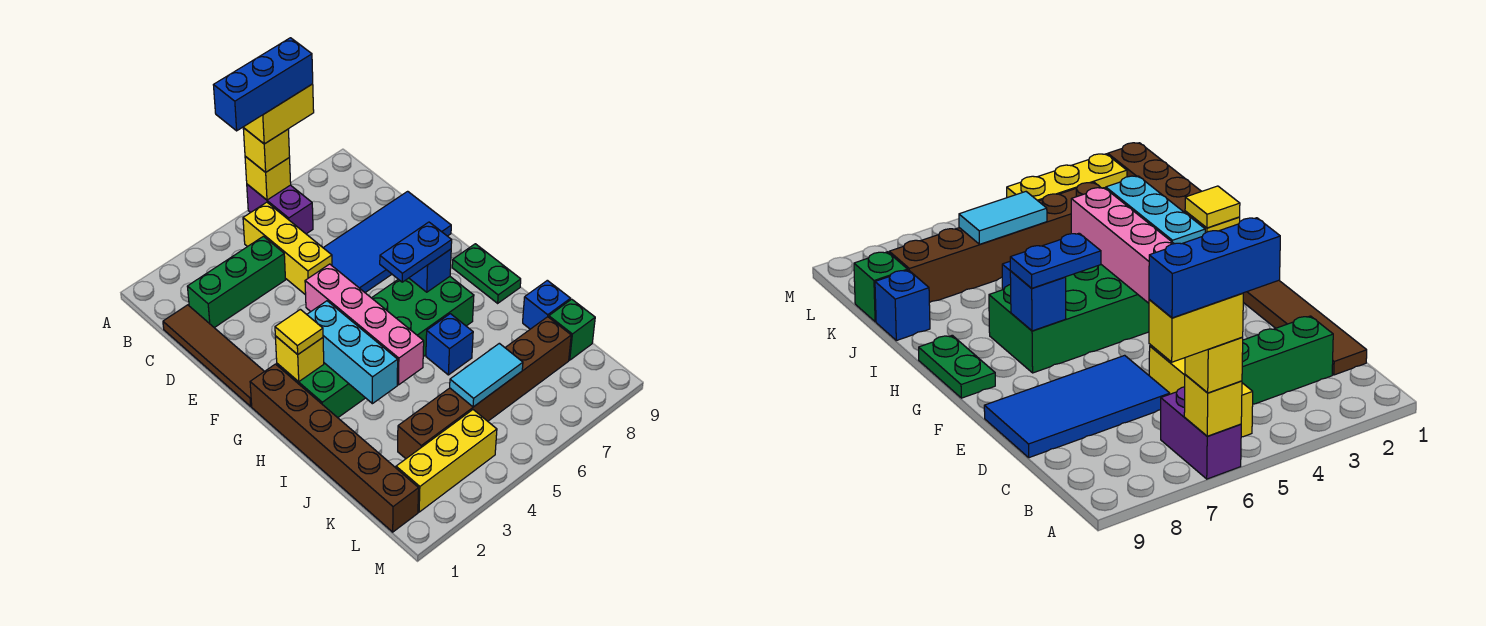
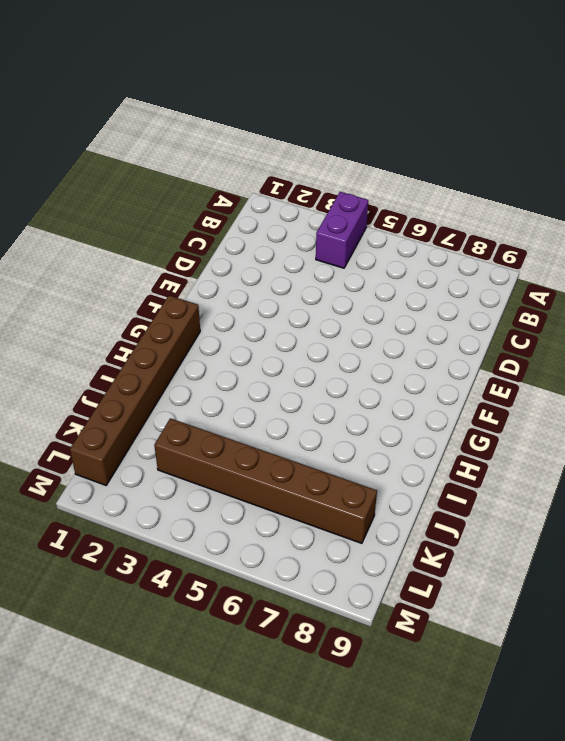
purple brick A4:B4 level 1 -> purple brick A6:B6 level 1
none -> yellow brick B5:D5 level 1
none -> brown tile C1:F1 level 1
none -> green brick C2:C4 level 1

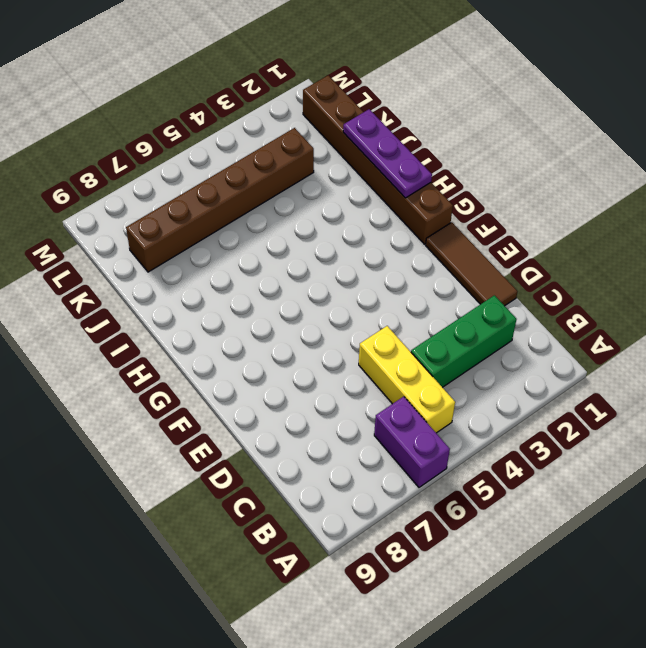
brown tile D1:F1 level 1 -> brown tile C1:F1 level 1
purple plate H1:J1 level 2 -> none
none -> blue tile D6:E9 level 1
none -> green brick G2:H7 level 1
none -> green plate G9:H9 level 1

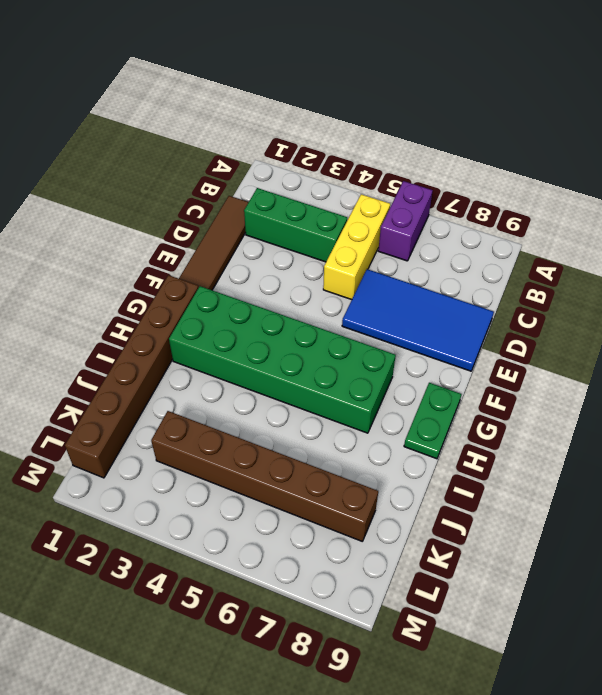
none -> blue brick I6 level 1
none -> blue brick J9 level 1
none -> green brick K9 level 1

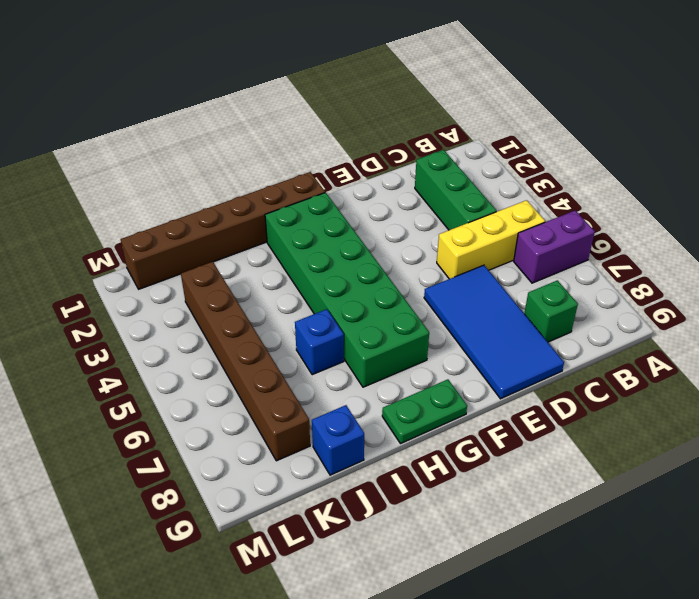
green brick C8 level 1 -> green brick K9 level 1
none -> brown tile C1:F1 level 1
none -> yellow brick L2:L4 level 1
none -> yellow brick A6 level 2

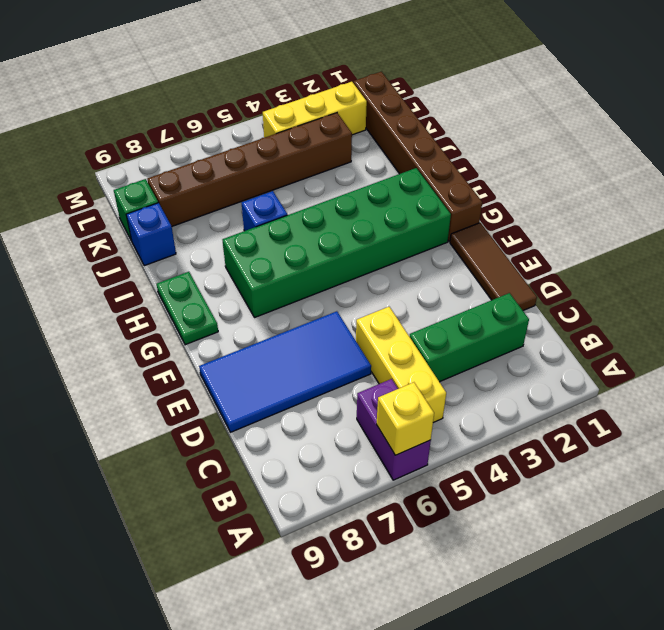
brown tile D1:F1 level 1 -> brown tile C1:F1 level 1
none -> pink brick F4:I4 level 2
none -> yellow brick G2 level 2
none -> cyan brick G3:I3 level 2

